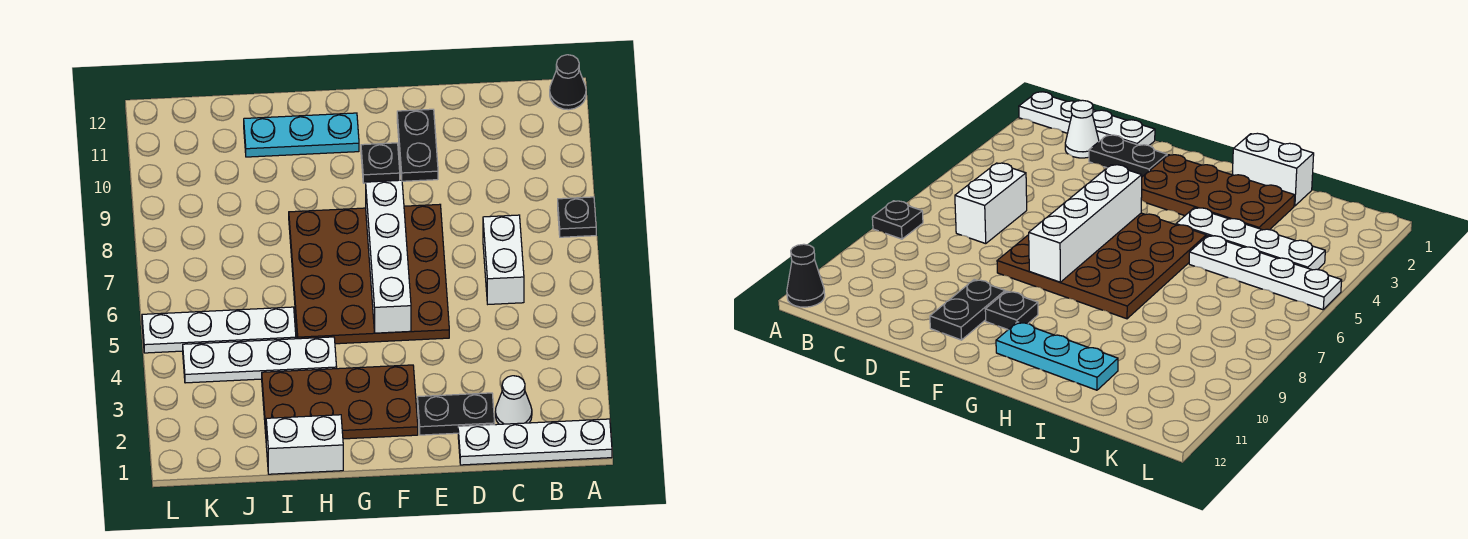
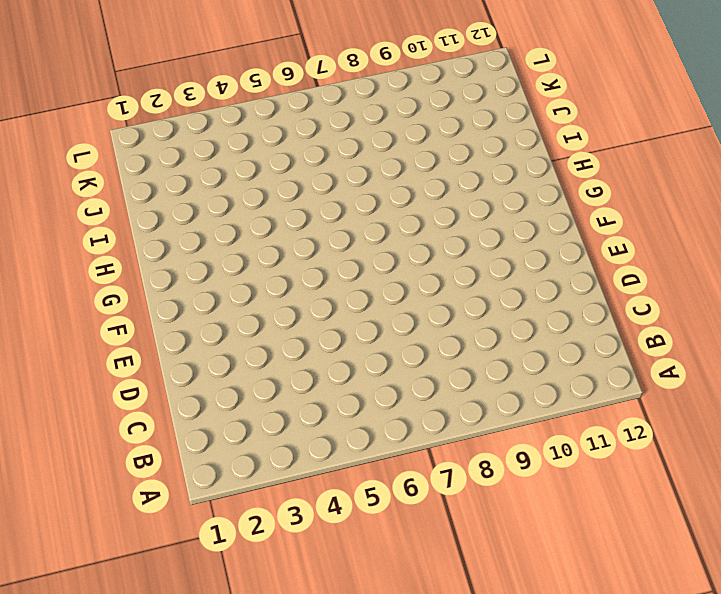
none -> white plate A1:D1 level 1
none -> black plate A8 level 1
none -> black cone A12 level 1

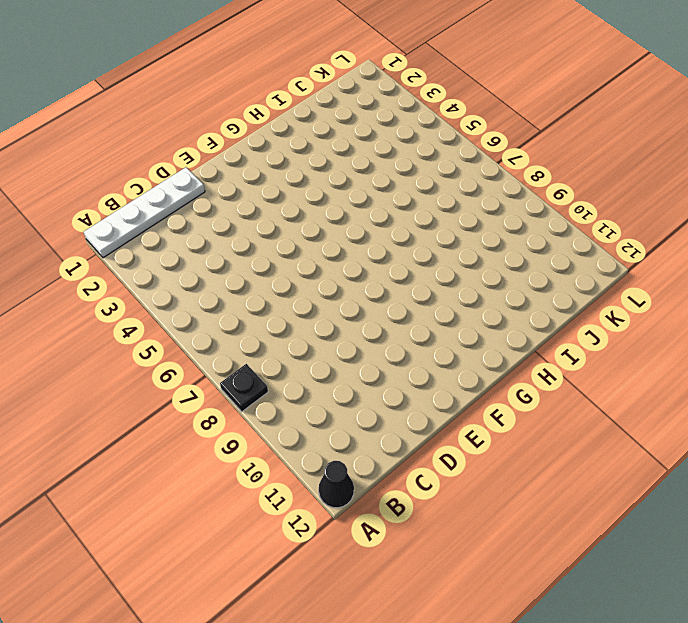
none -> white cone C2 level 1
none -> white brick C6:C7 level 1
none -> black plate D2:E2 level 1

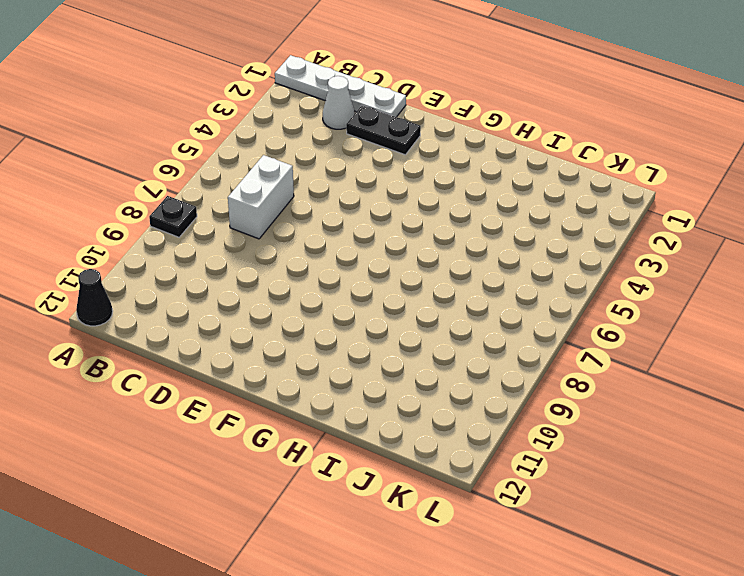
none -> brown plate E5:H8 level 1
none -> black plate E10:E11 level 1
none -> brown plate F2:I3 level 1

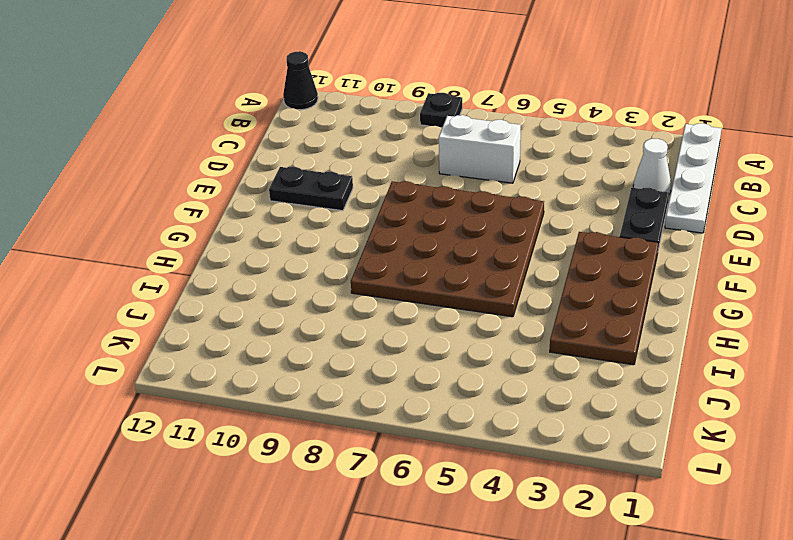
none -> black plate F10 level 1
none -> cyan plate G11:I11 level 1
none -> white brick H1:I1 level 1

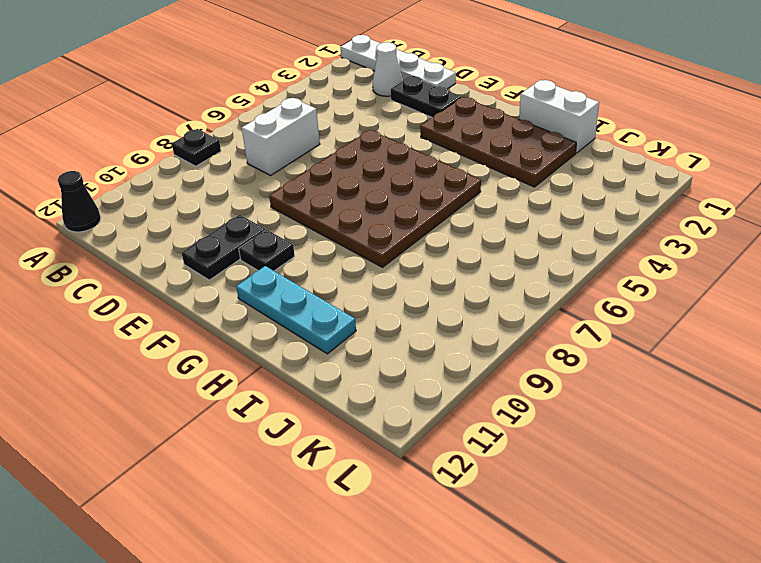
none -> white plate H4:K4 level 1
none -> white plate I5:L5 level 1
none -> white brick F5:F8 level 2

